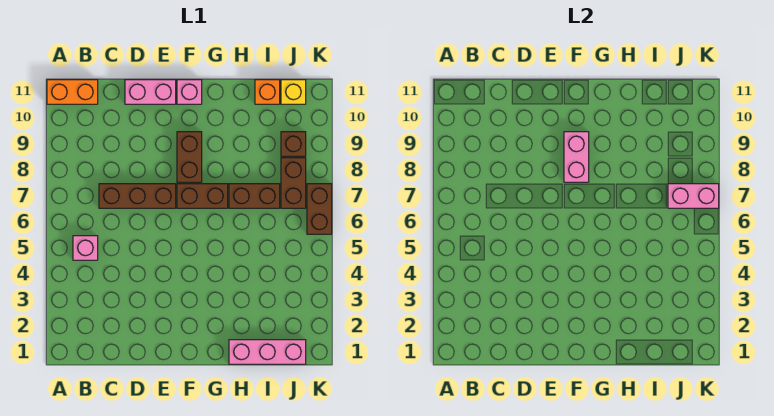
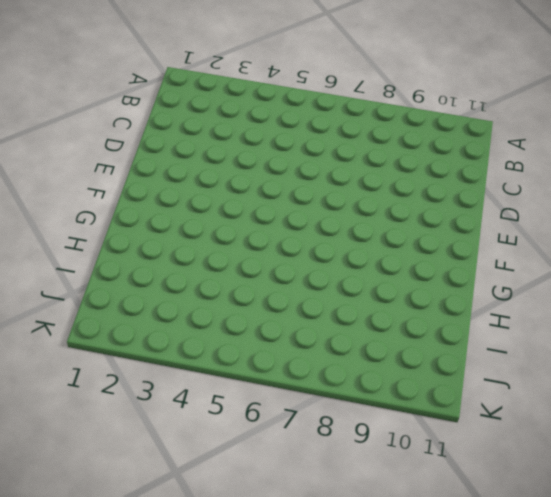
none -> orange brick A11:B11 level 1
none -> pink brick B5 level 1
none -> brown brick C7:E7 level 1

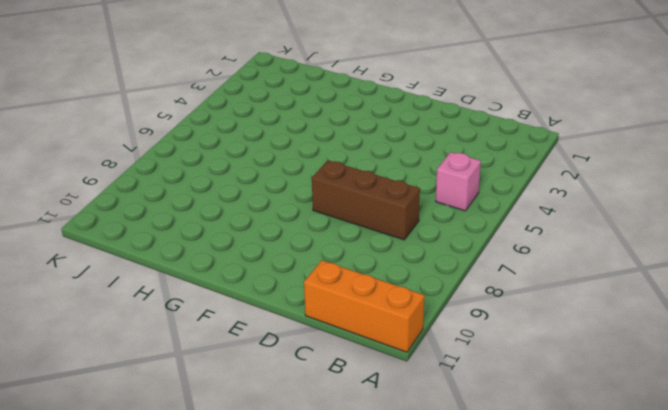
orange brick A11:C11 level 1 -> orange brick A11:B11 level 1
none -> pink brick D11:E11 level 1
none -> brown brick F7:G7 level 1
none -> brown brick F8:F9 level 1

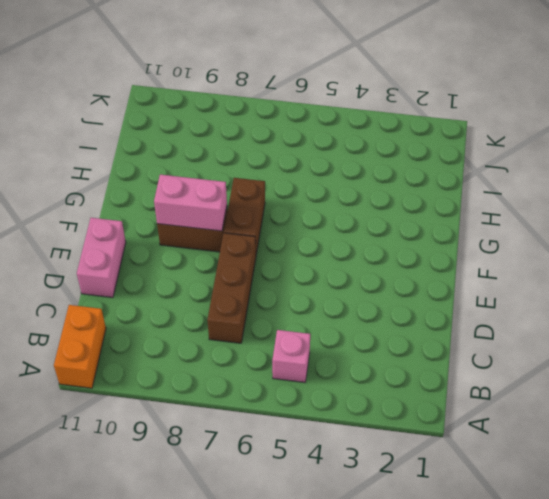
none -> pink brick F11 level 1
none -> pink brick H1:J1 level 1
none -> brown brick H7:I7 level 1

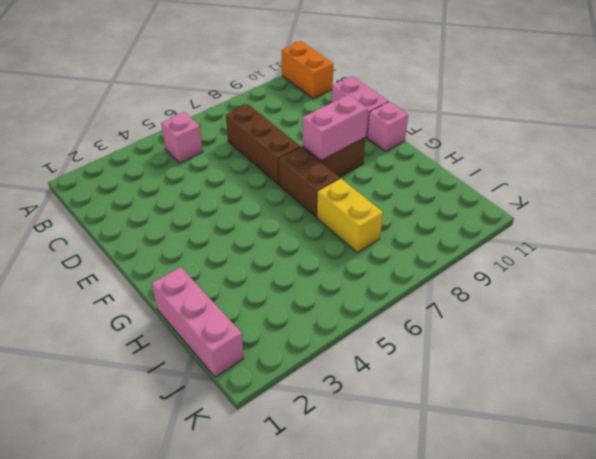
yellow brick H7:I7 level 1 -> brown brick H7:I7 level 1
none -> orange brick I11 level 1
none -> brown brick J7:J8 level 1
none -> brown brick J9 level 1

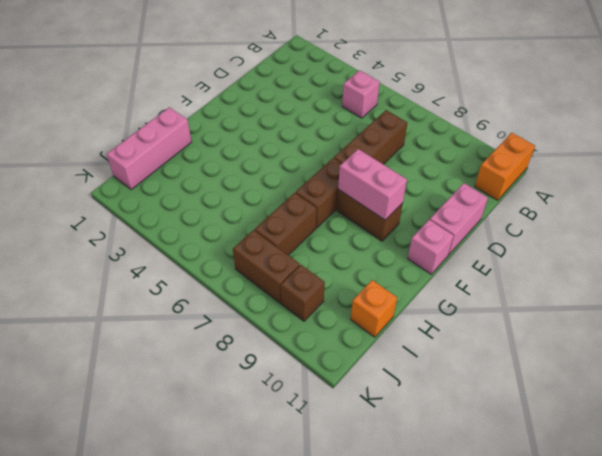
none -> yellow brick J11 level 1
none -> brown brick K6:K7 level 1
none -> pink brick J7:K7 level 2

